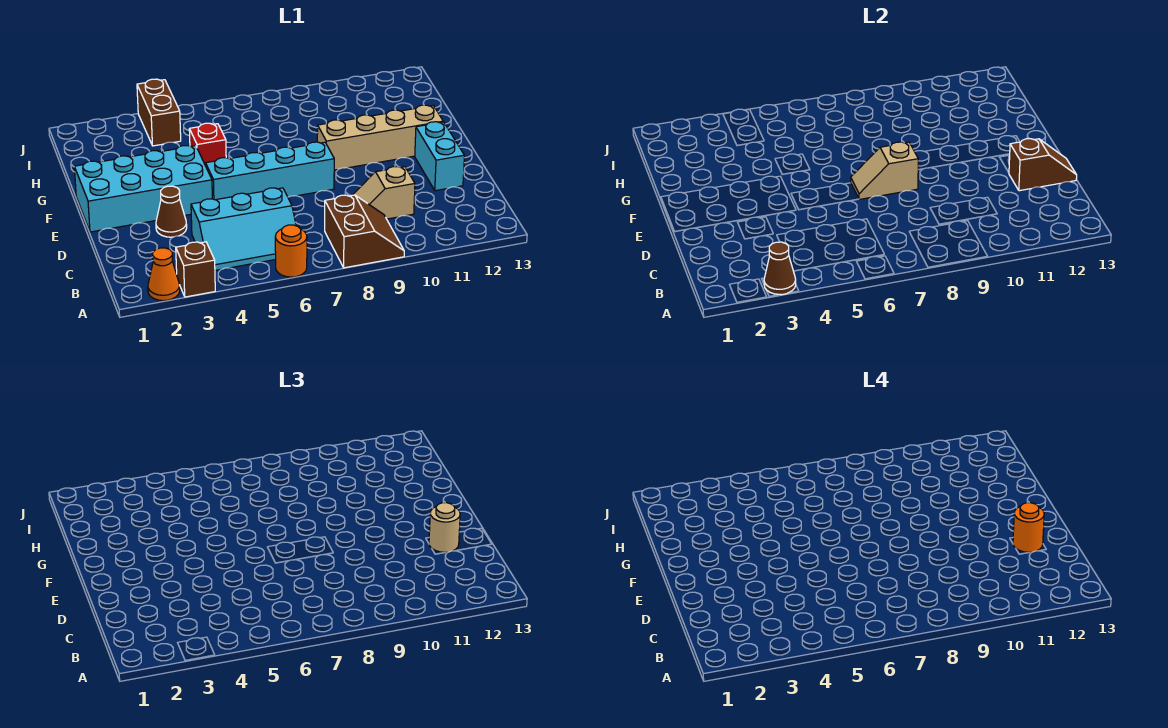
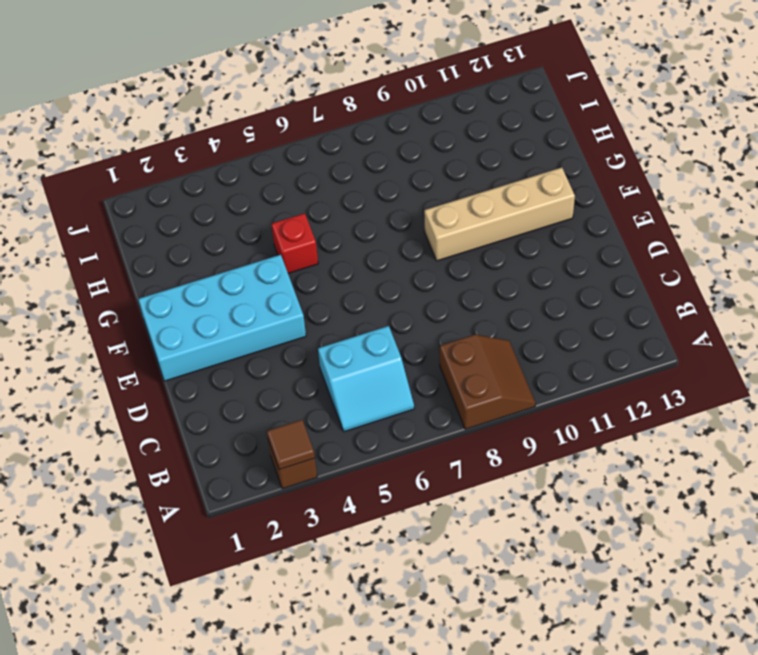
brown tile A3 level 2 -> brown cone A3 level 2
cyan slope B5:C6 level 1 top C -> cyan slope B4:C6 level 1 top C
none -> orange cone A2 level 1
none -> orange round brick A6 level 1
none -> tan slope C9:C10 level 1 top 10

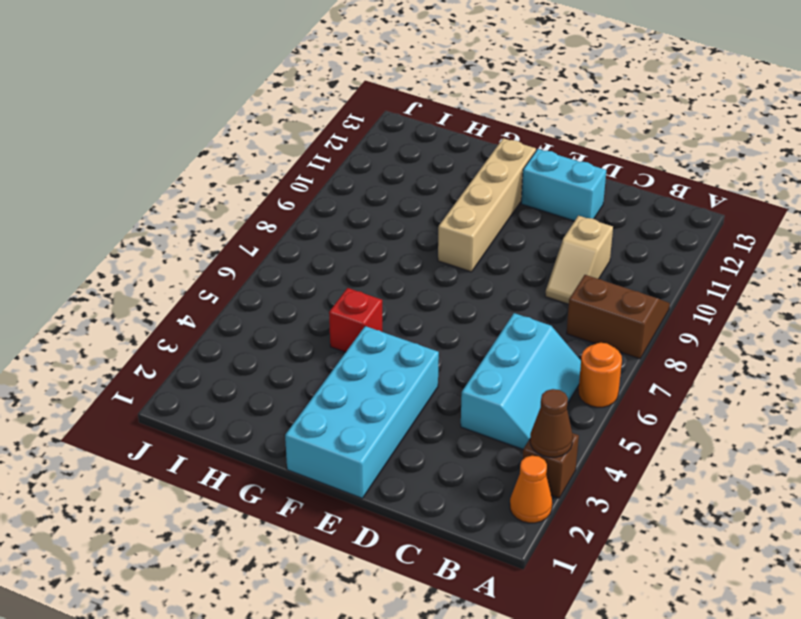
none -> brown cone D3 level 1
none -> cyan brick E5:E8 level 1
none -> brown brick I4:J4 level 1

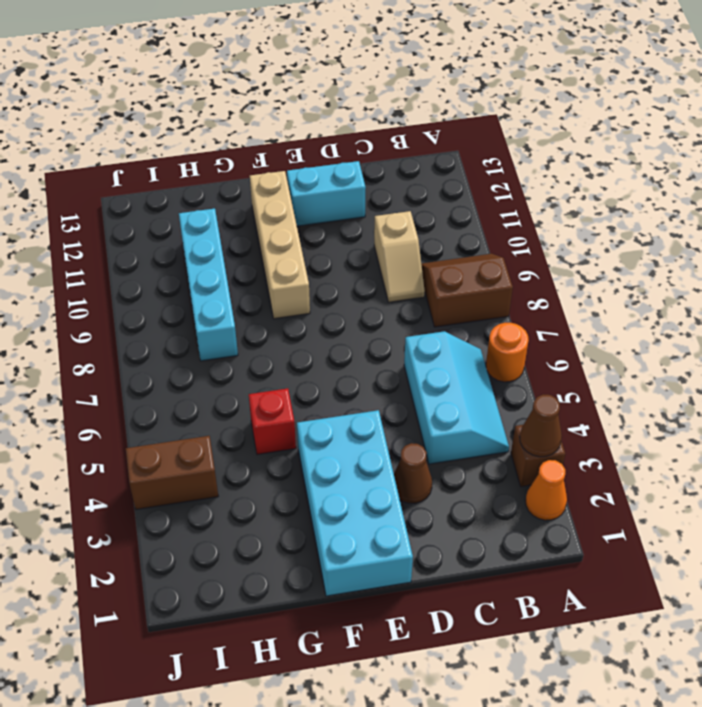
cyan brick H8:H11 level 1 -> cyan brick E5:E8 level 1
none -> brown slope D12:D13 level 2 top 12
none -> tan slope E7:E8 level 2 top 8
none -> tan round brick D12 level 3

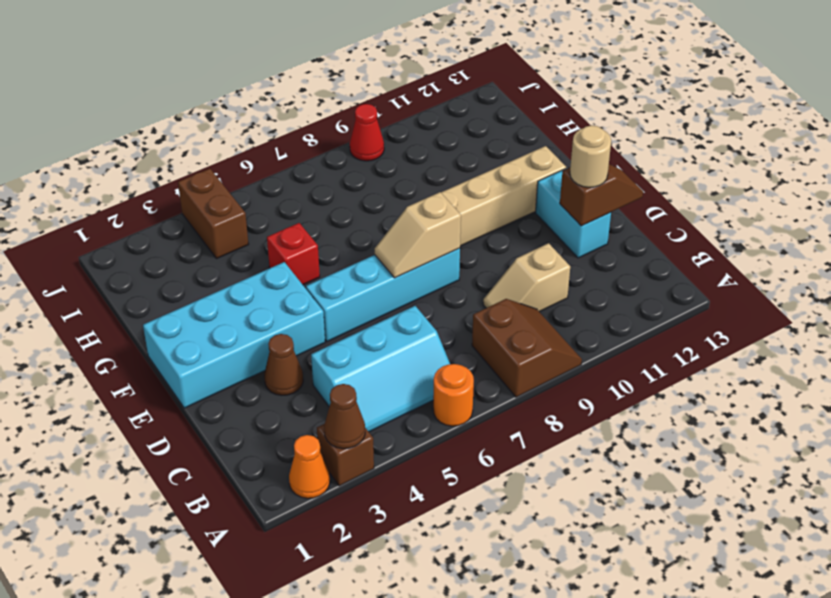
red cone J9 level 1 -> none
none -> orange round brick D12 level 4

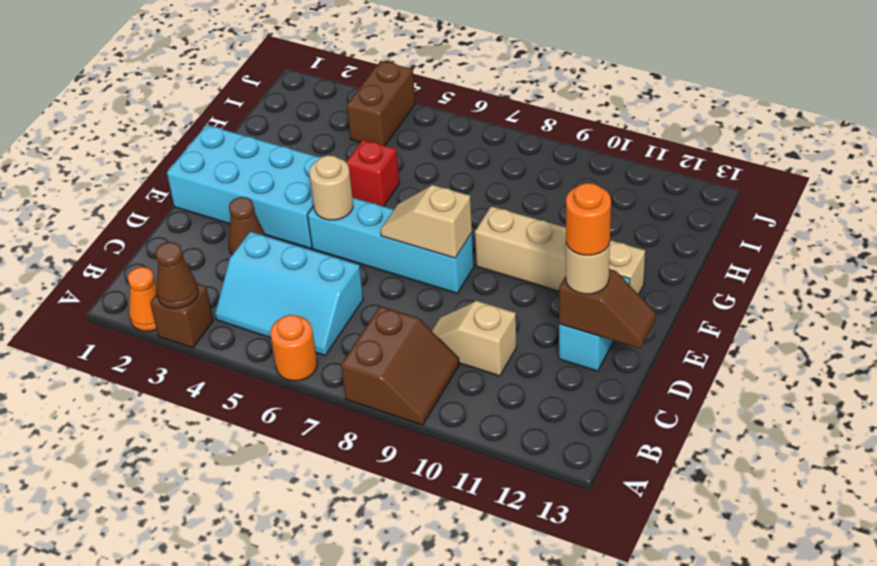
tan round brick E5 level 2 -> none

